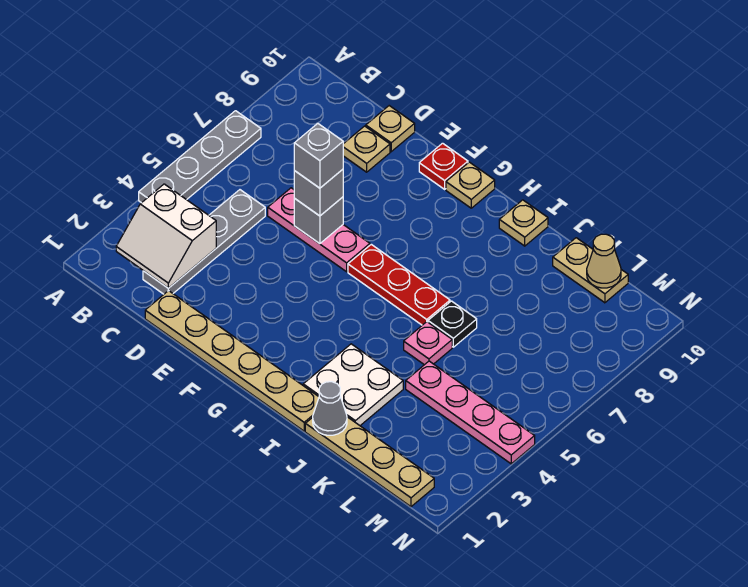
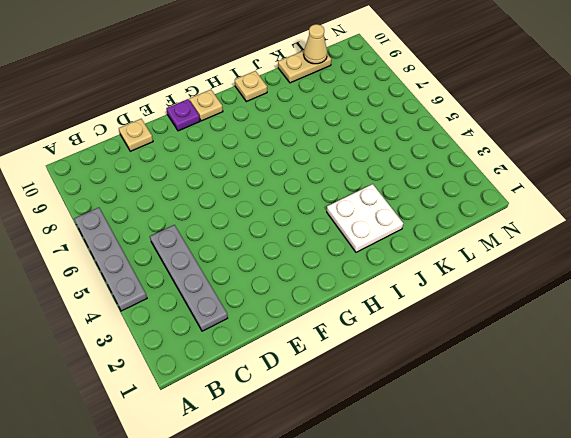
purple plate F10 level 1 -> red plate F10 level 1
none -> tan plate D1:I1 level 1
none -> pink plate D6:F6 level 1
none -> tan plate D9 level 1

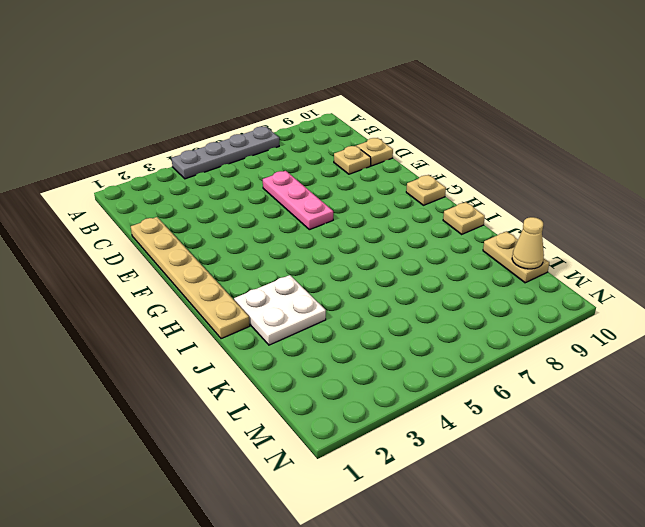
none -> grey plate C2:C5 level 1
none -> red plate F10 level 1
none -> red plate G6:I6 level 1

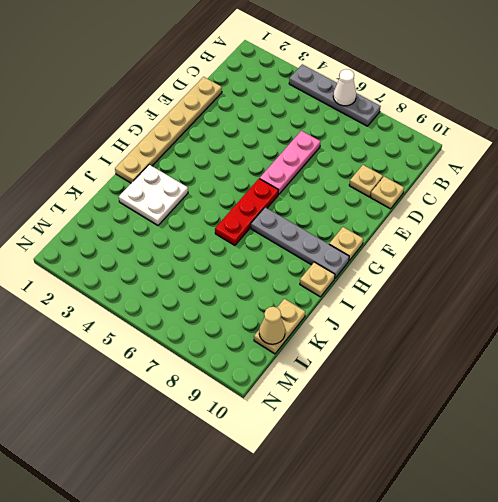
white cone A6 level 2 -> none
grey plate H7:H10 level 1 -> grey plate C2:C5 level 1
none -> red plate F10 level 1
none -> tan plate J1:M1 level 1
none -> pink plate J5 level 1

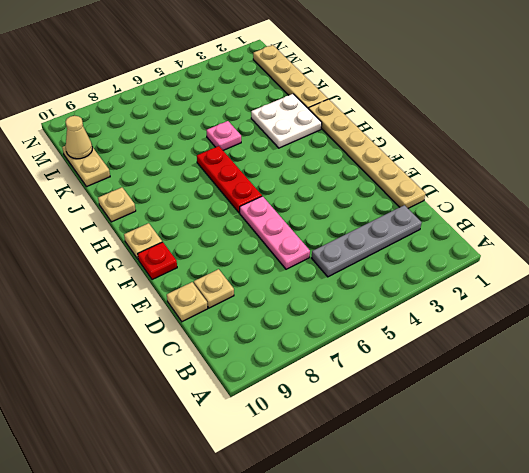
none -> grey plate A4:A7 level 1
none -> black plate J6 level 1
none -> pink plate K4:N4 level 1

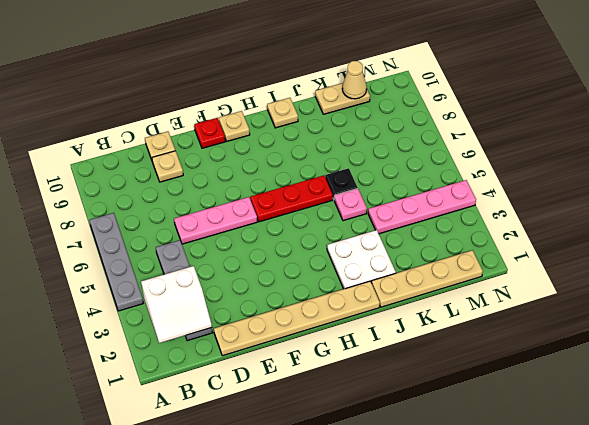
none -> grey brick E6 level 2
none -> grey cone J1 level 2
none -> grey brick E6 level 3

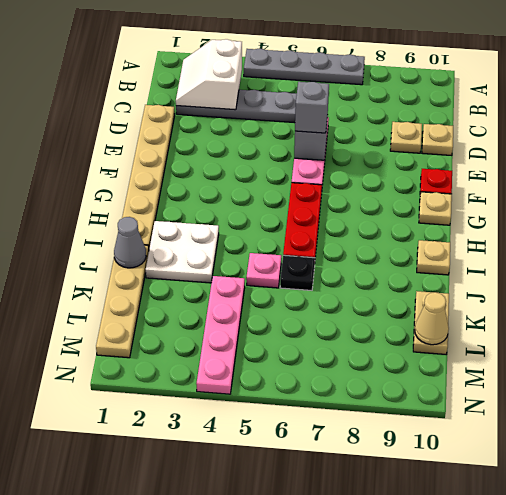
none -> grey brick E6 level 4

